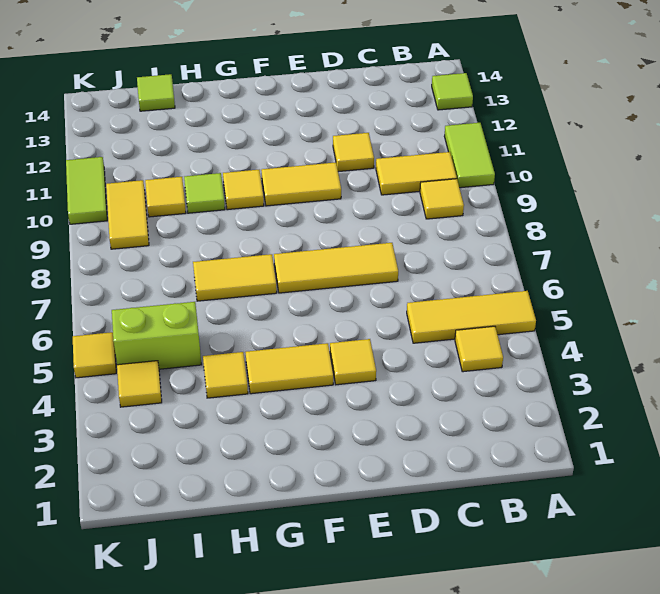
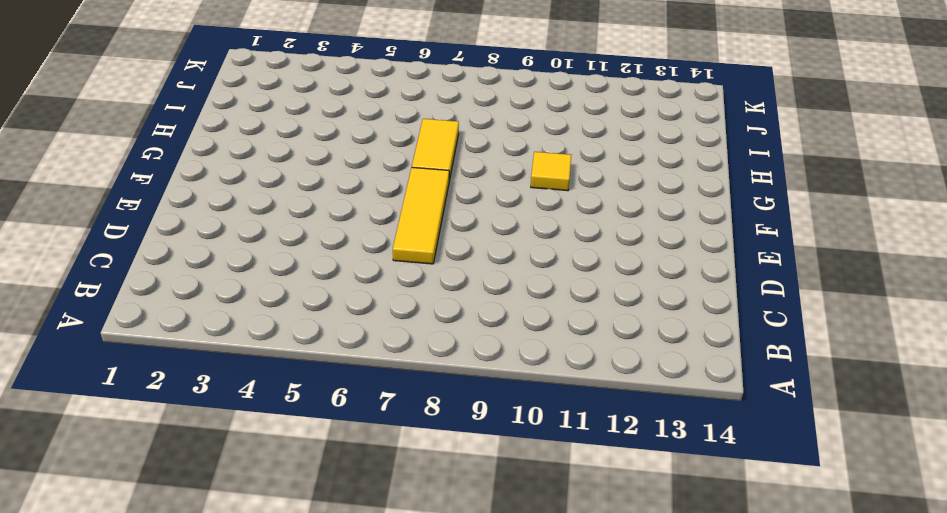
none -> yellow tile A5:C5 level 1
none -> lime tile A10:A11 level 1
none -> lime tile A13 level 1

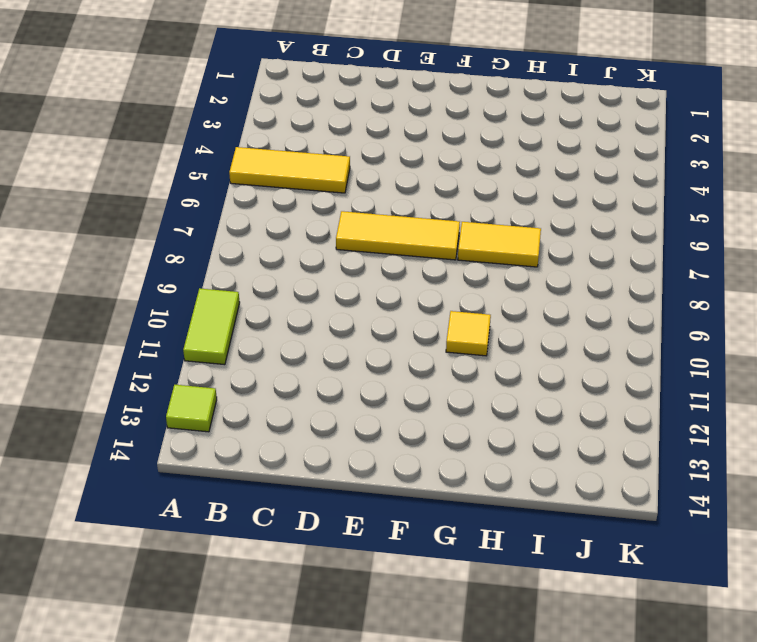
none -> yellow tile B4 level 1
none -> yellow tile B9 level 1
none -> yellow tile B10:C10 level 1

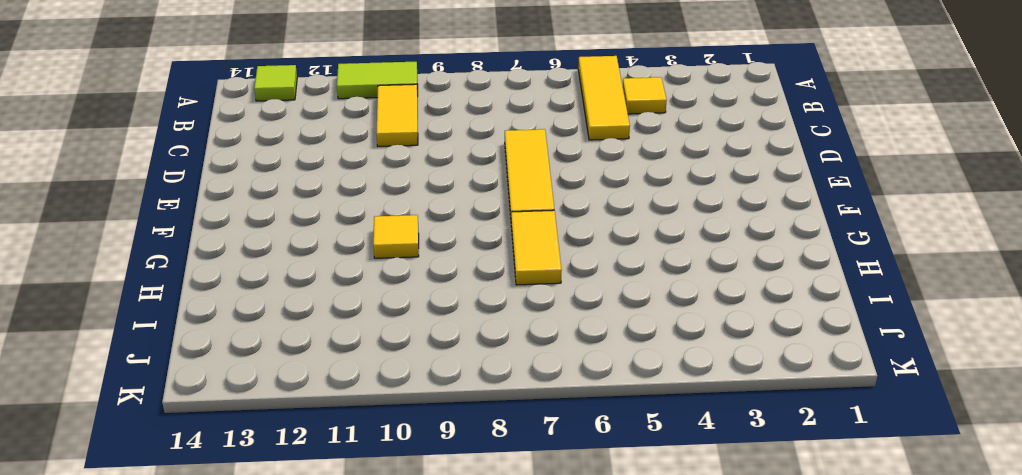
none -> yellow tile B9 level 1
none -> yellow tile D11 level 1
none -> yellow tile E4 level 1

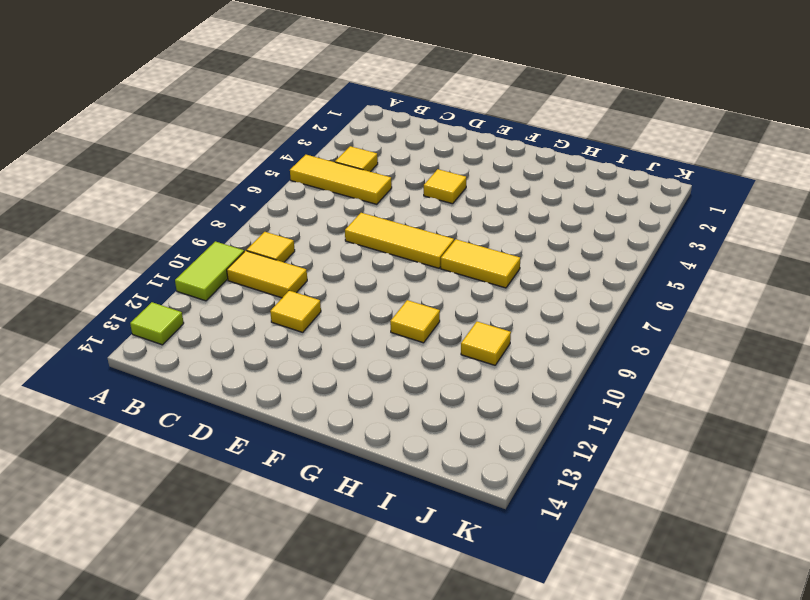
none -> yellow tile E10:F10 level 1
none -> yellow tile F4:G4 level 1
none -> yellow tile H4 level 1

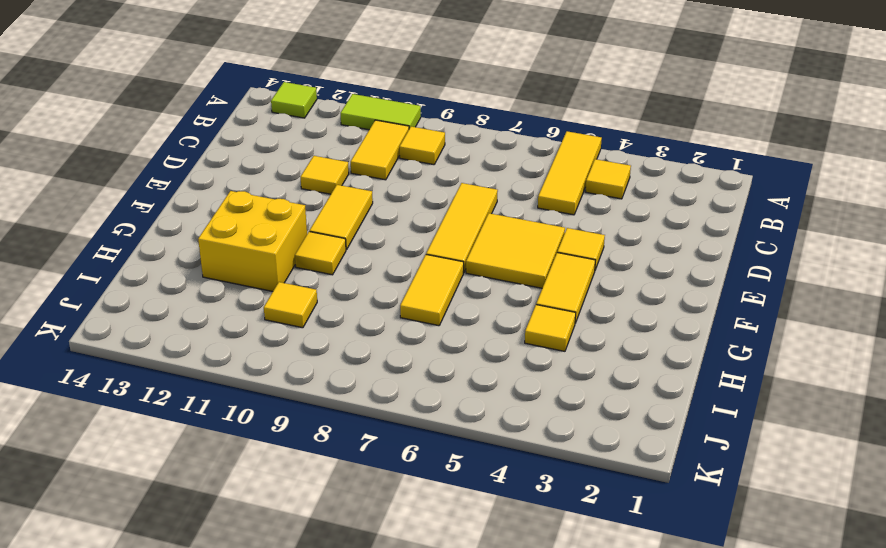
yellow tile E5:F6 level 1 -> none
yellow brick G11:H12 level 1 -> none
none -> lime tile H10 level 1
none -> lime brick I5:J5 level 1
none -> lime tile I14 level 1

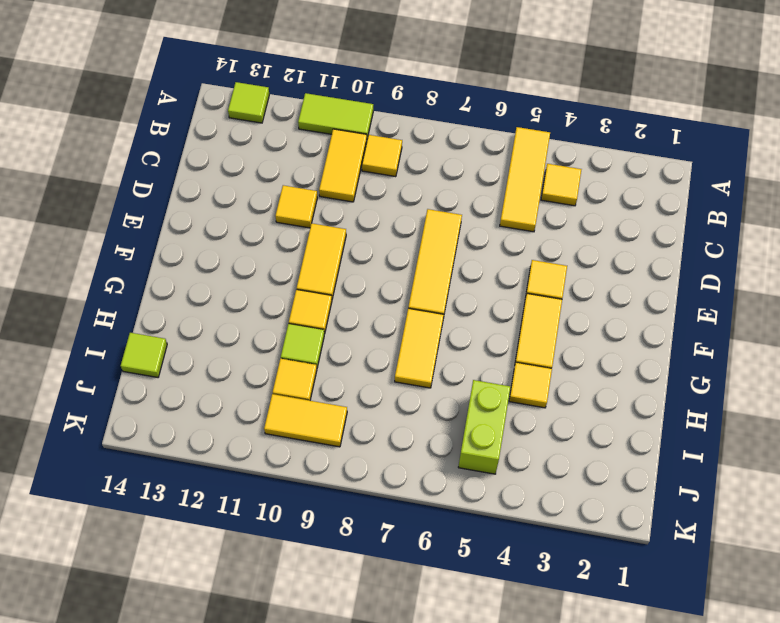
none -> yellow tile J4 level 1
none -> yellow tile K5 level 1
none -> lime tile K10:K11 level 1

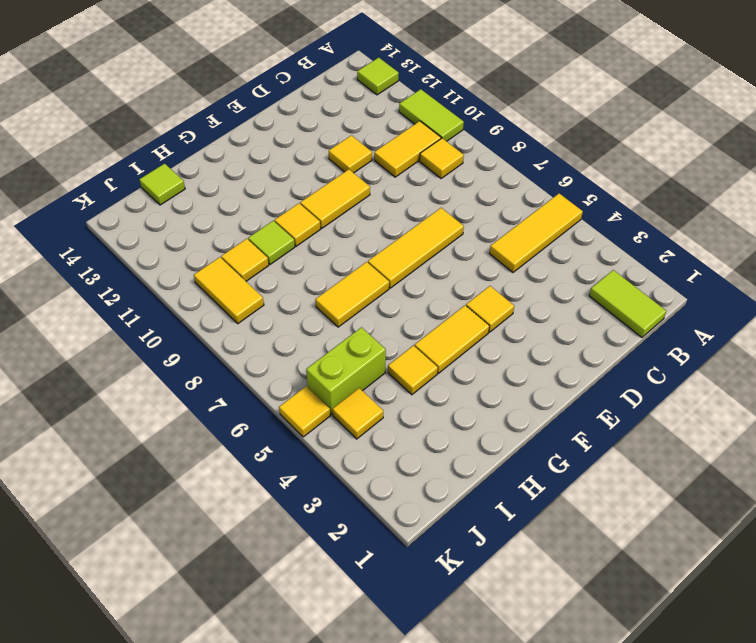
lime tile B1:B2 level 1 -> lime tile K10:K11 level 1
none -> yellow tile B4 level 1

